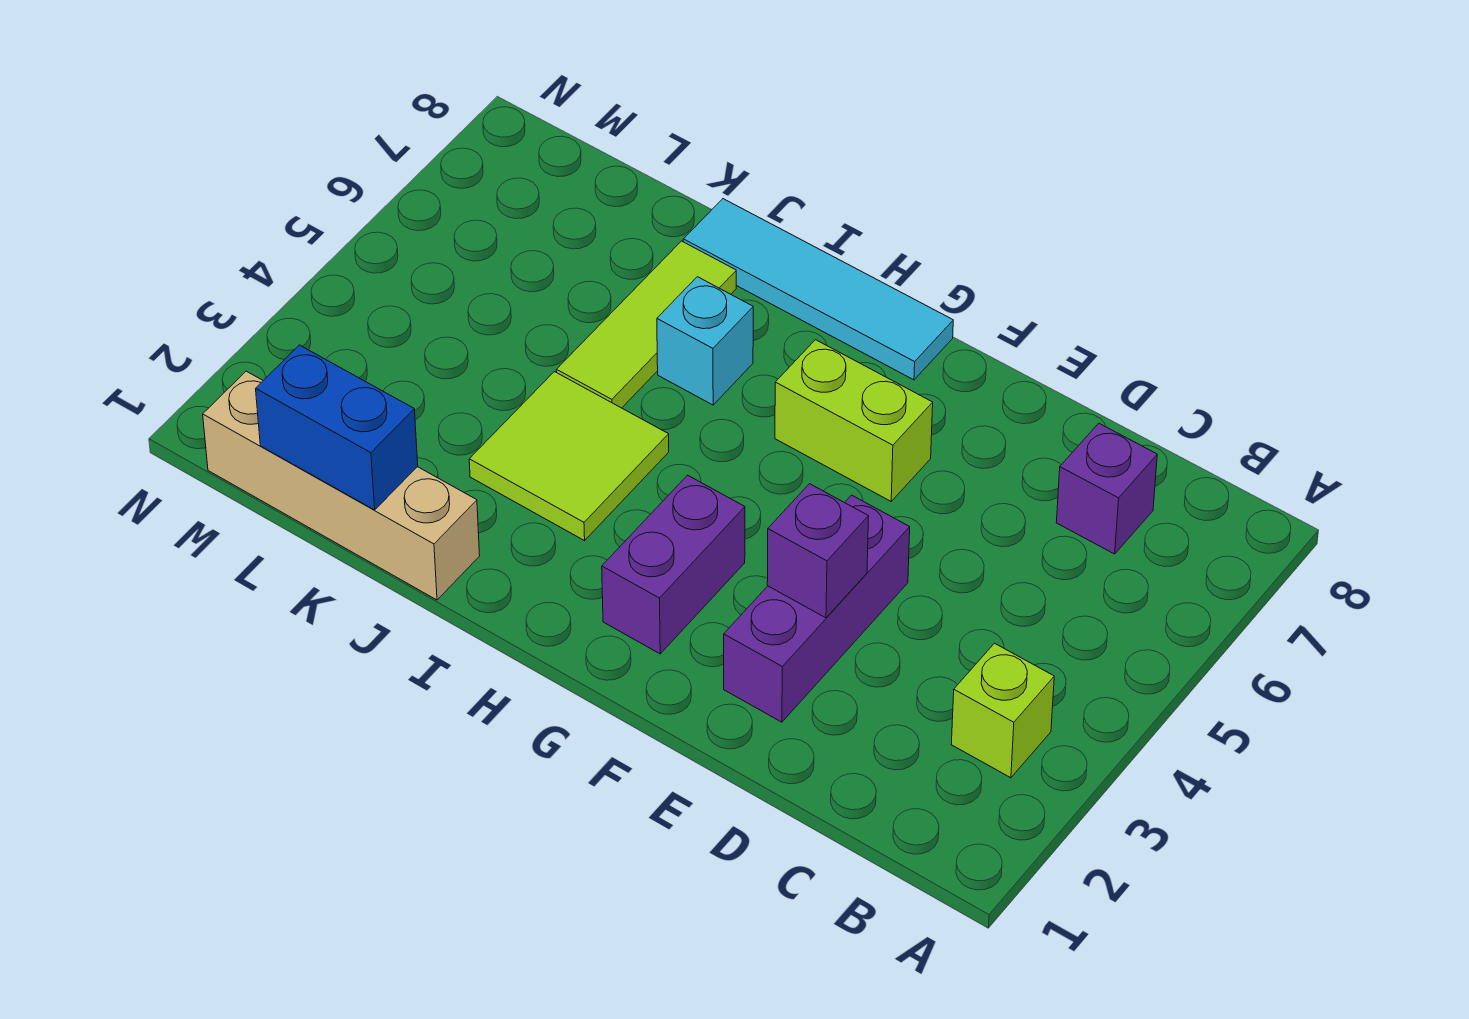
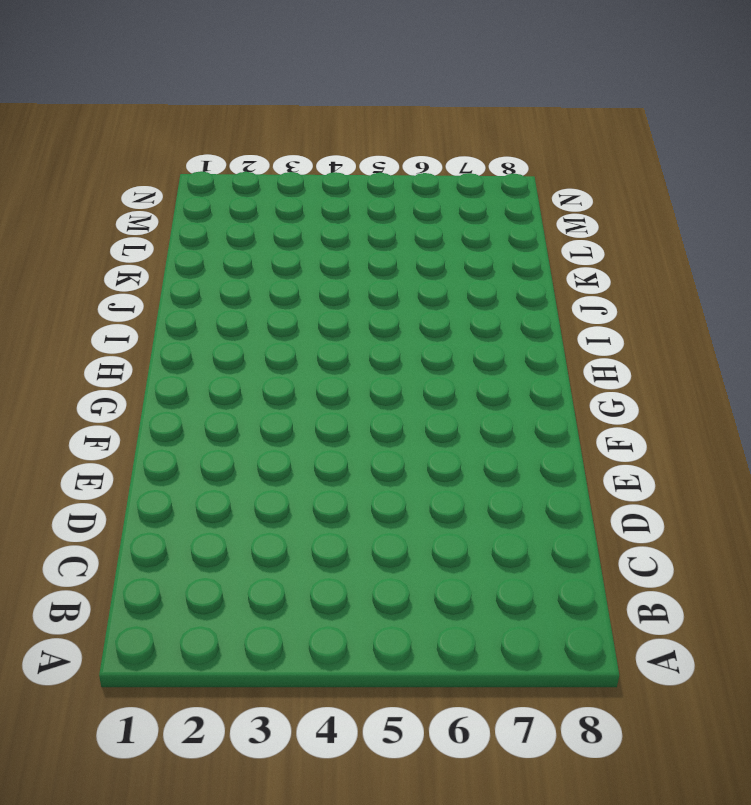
none -> lime brick B3 level 1
none -> purple brick C7 level 1
none -> purple brick E2:E4 level 1

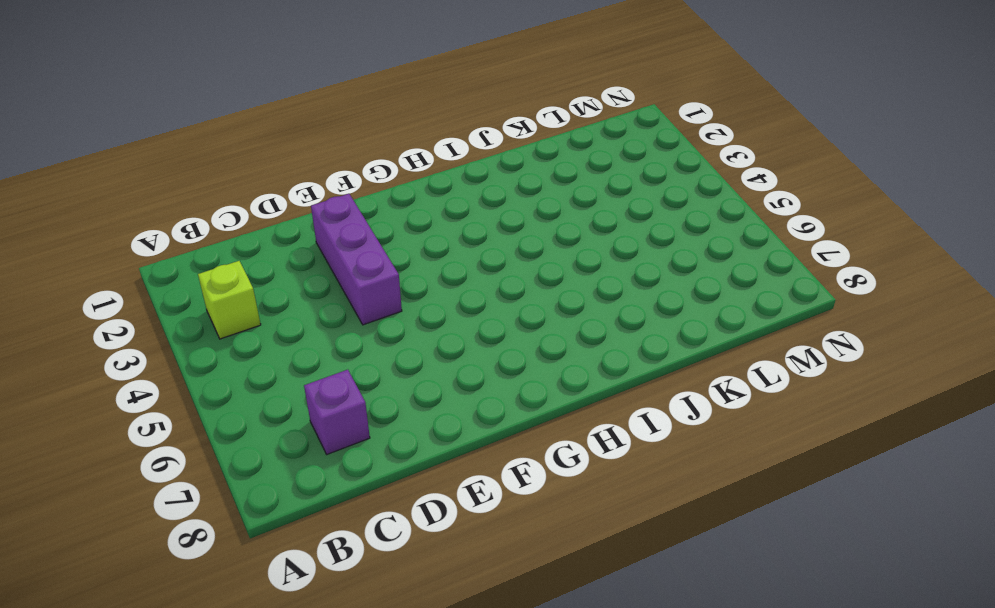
none -> lime brick F6:G6 level 1
none -> purple brick G2:G3 level 1
none -> cyan tile G8:J8 level 1

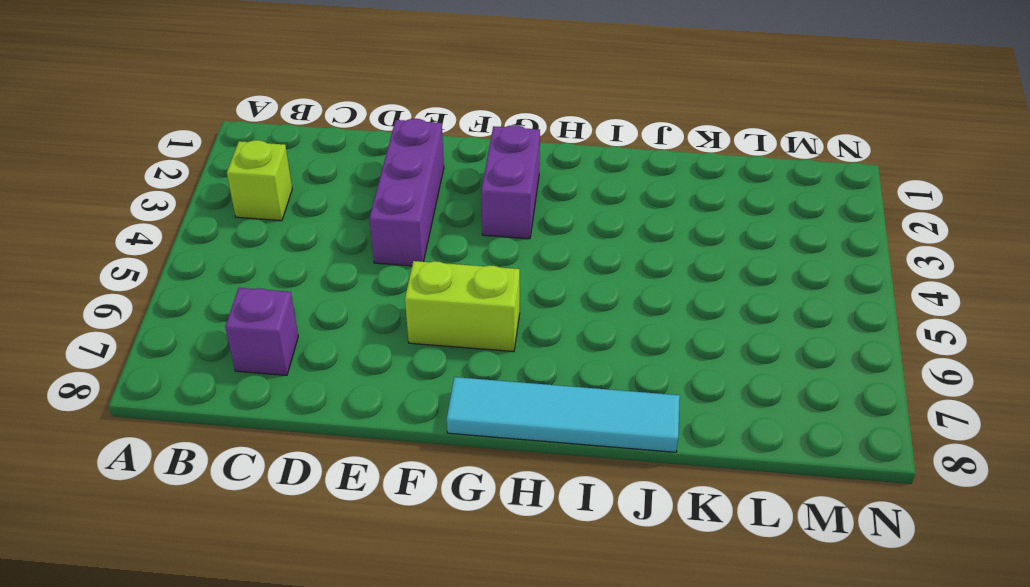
none -> lime tile I3:J4 level 1
none -> cyan brick I6 level 1
none -> tan brick J1:M1 level 1

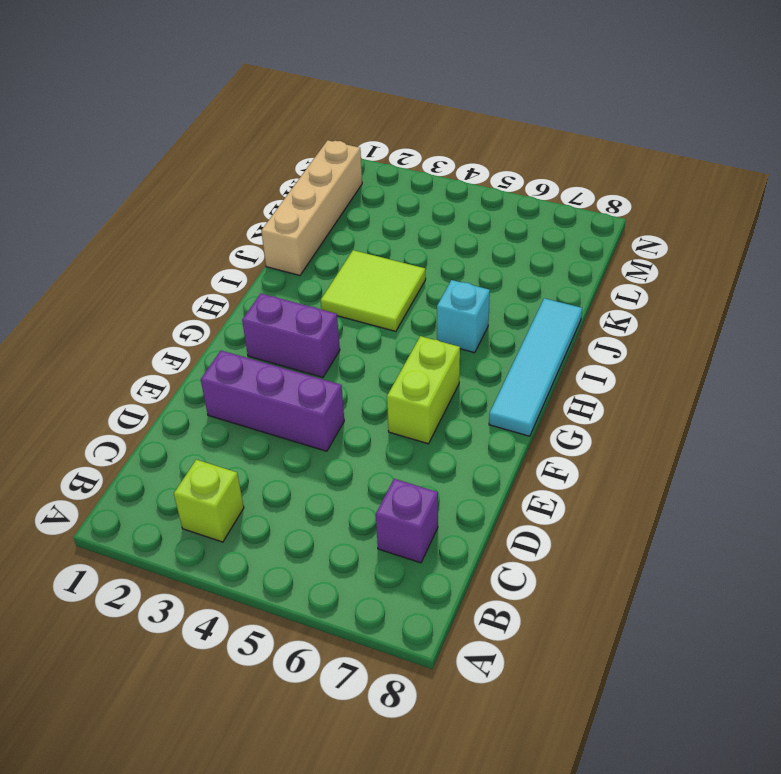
none -> lime tile J5:J7 level 1
none -> purple brick E3 level 2
none -> blue brick K1:L1 level 2

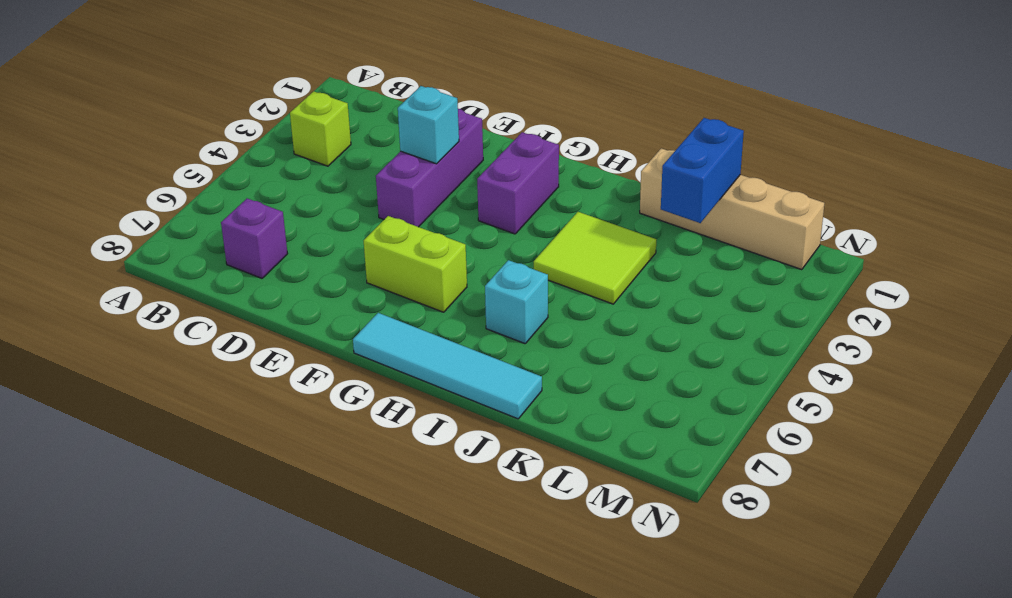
cyan brick E3 level 2 -> purple brick E3 level 2
blue brick K1:K2 level 2 -> blue brick K1:L1 level 2
none -> lime tile J5:J7 level 1

